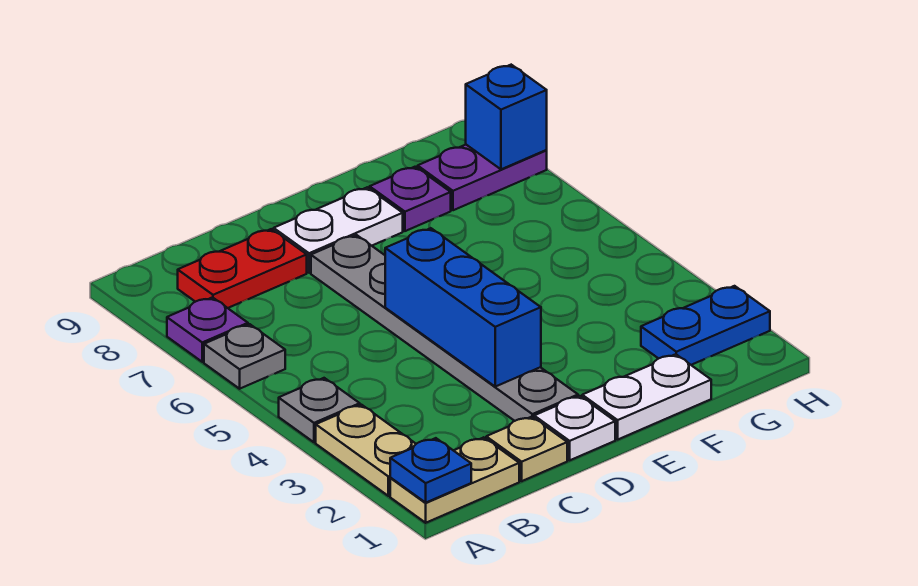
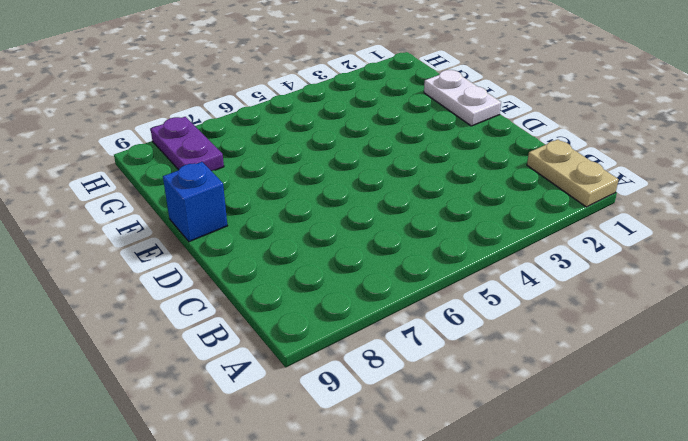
blue brick E9 level 1 -> blue brick H8 level 2
none -> tan plate A2:A3 level 1
none -> grey plate A4 level 1
none -> grey plate A6 level 1

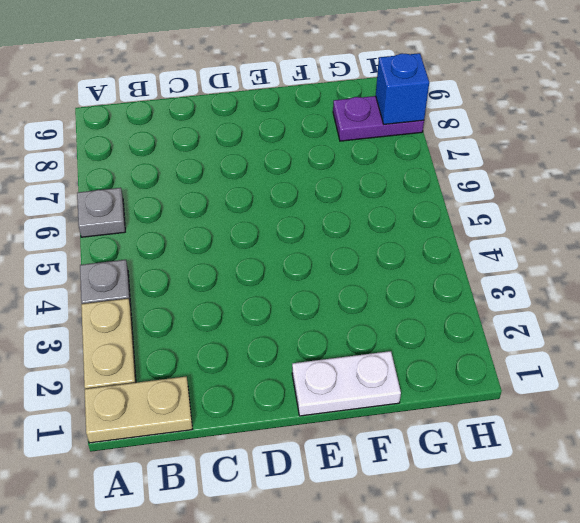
none -> purple plate A7 level 1
none -> red plate B8:C8 level 1
none -> tan plate C1 level 1

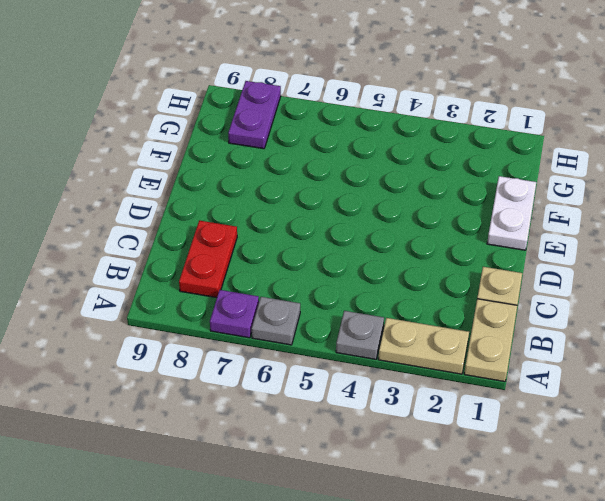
none -> white plate D1 level 1
none -> grey plate D2:D7 level 1
none -> white plate D8:E8 level 1

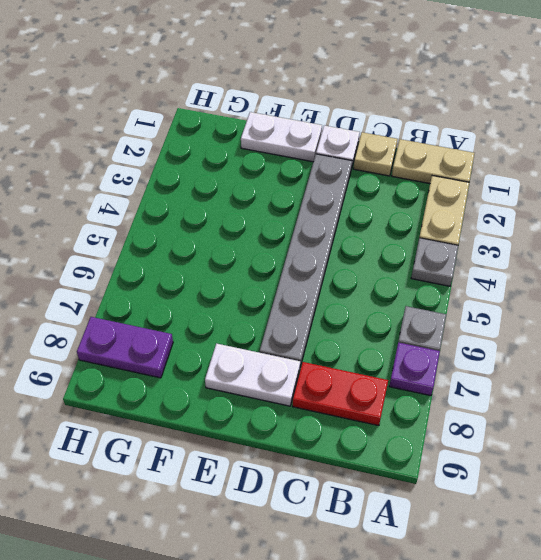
none -> purple plate F8 level 1
none -> blue plate G2:H2 level 1
none -> blue plate A1 level 2

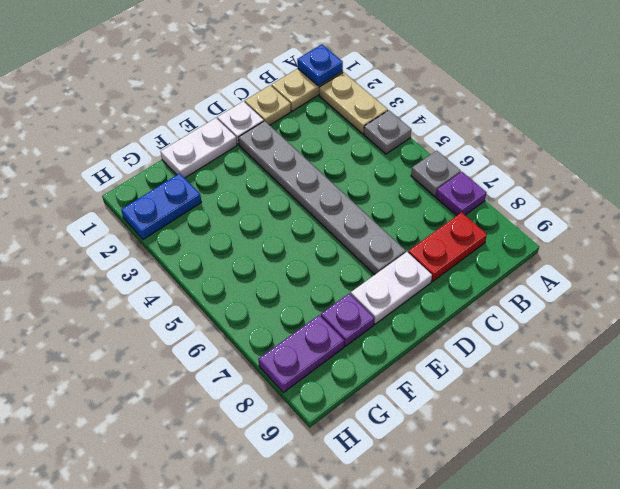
none -> blue brick D3:D5 level 2
none -> blue brick H8 level 2

